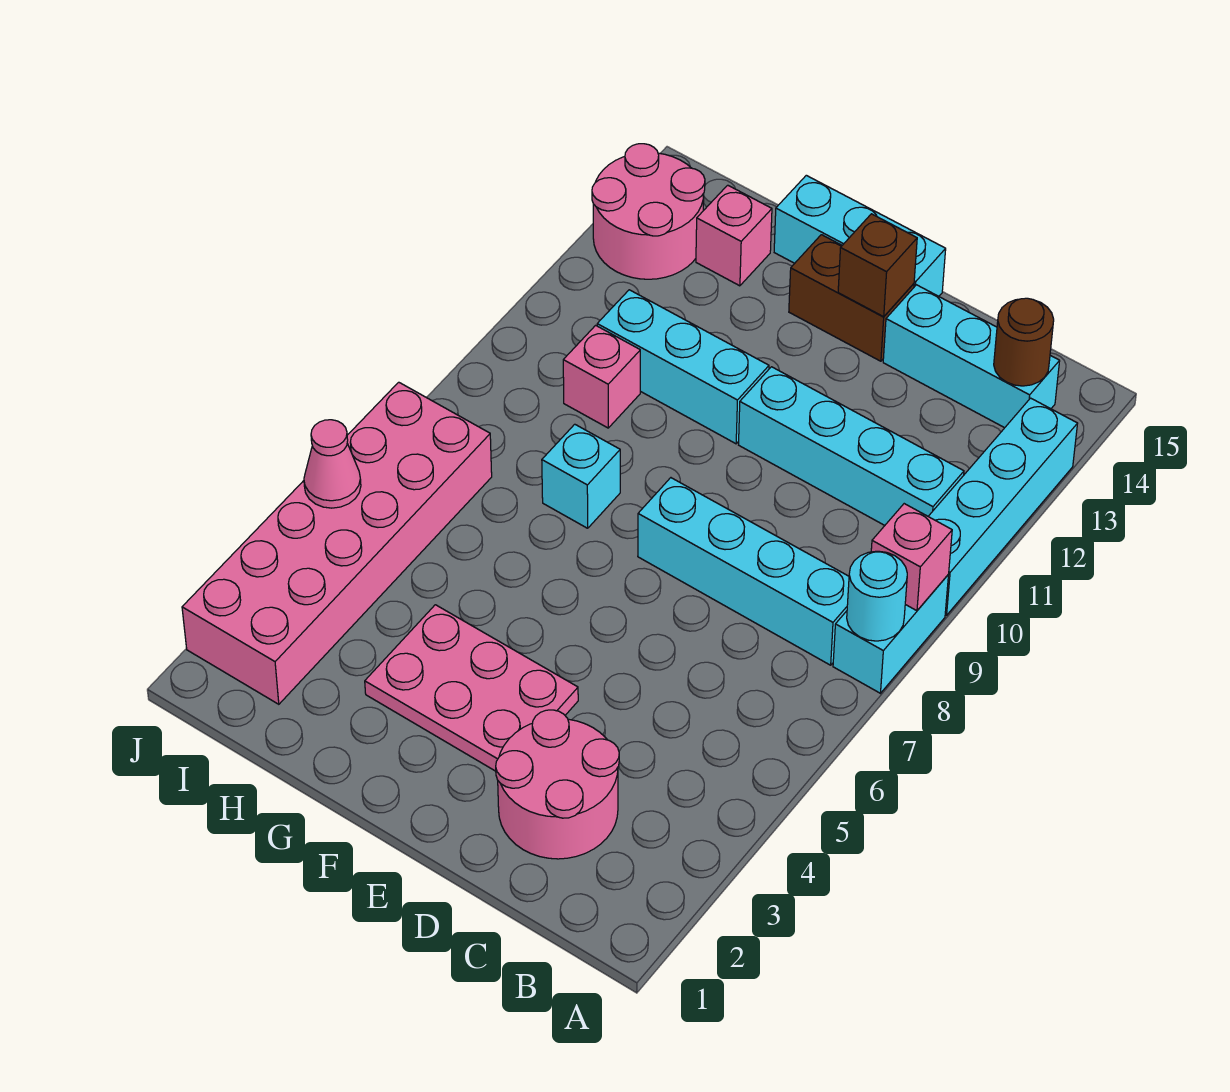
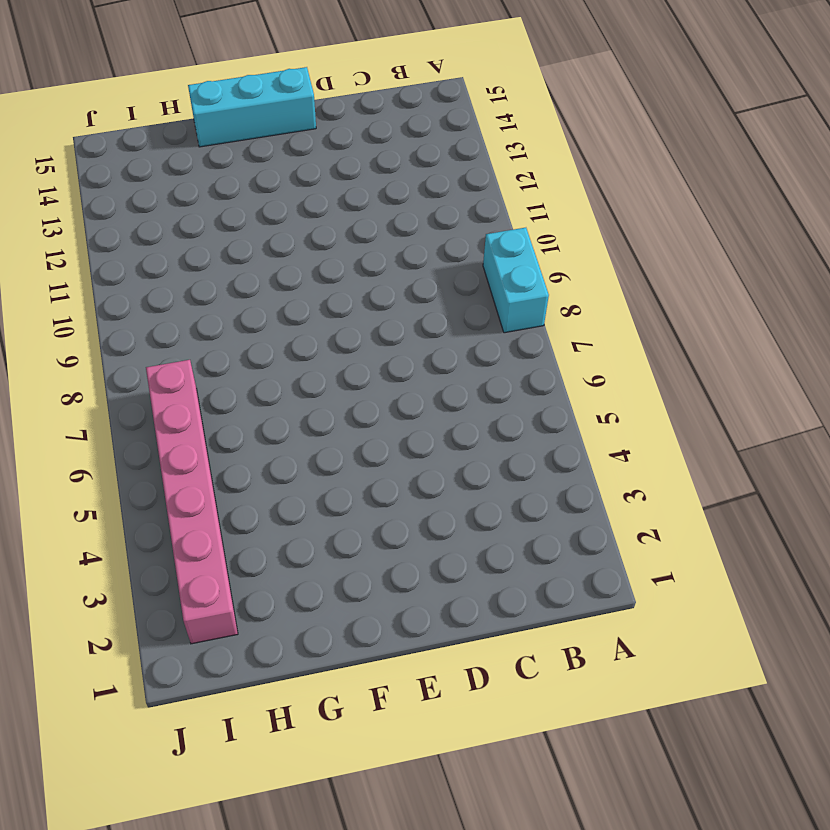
pink brick I2:I7 level 1 -> pink brick I2:J7 level 1
none -> cyan brick A10:A13 level 1
none -> cyan brick B8:E8 level 1
none -> cyan brick B11:E11 level 1

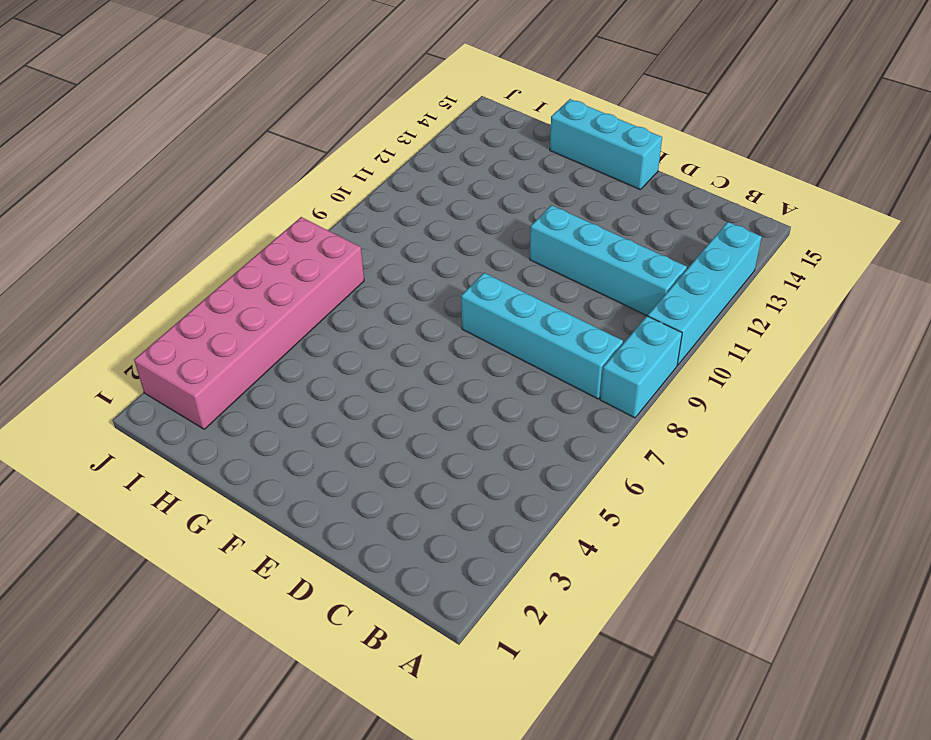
none -> cyan brick B14:D14 level 1
none -> pink round brick C2:D3 level 1
none -> pink plate E3:G4 level 1

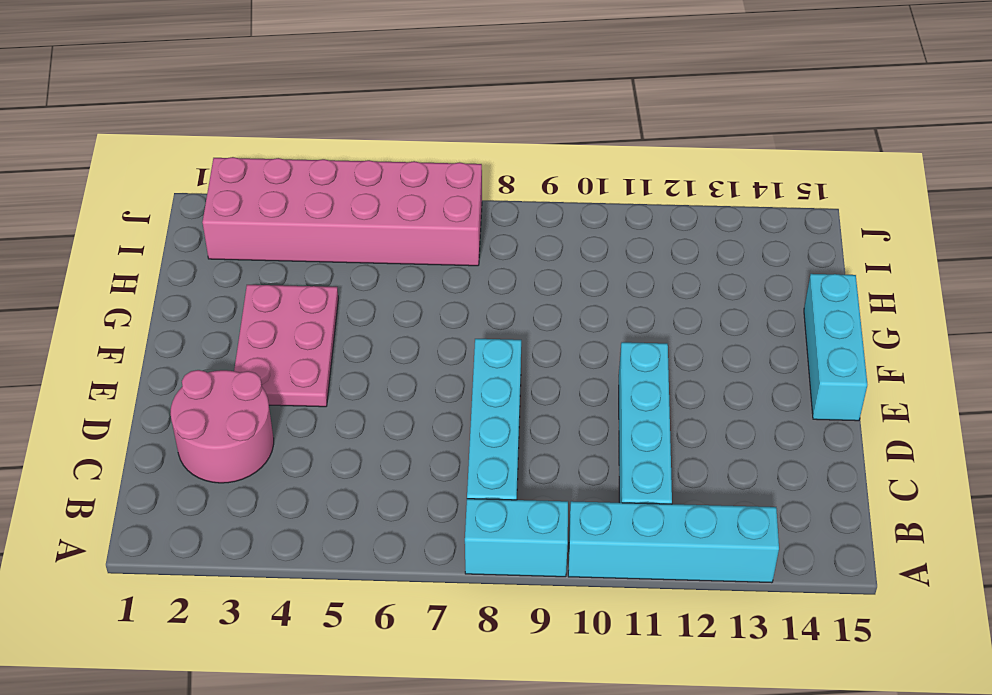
none -> cyan brick B14:D14 level 1
none -> brown brick E14:F14 level 1
none -> cyan brick F11:H11 level 1

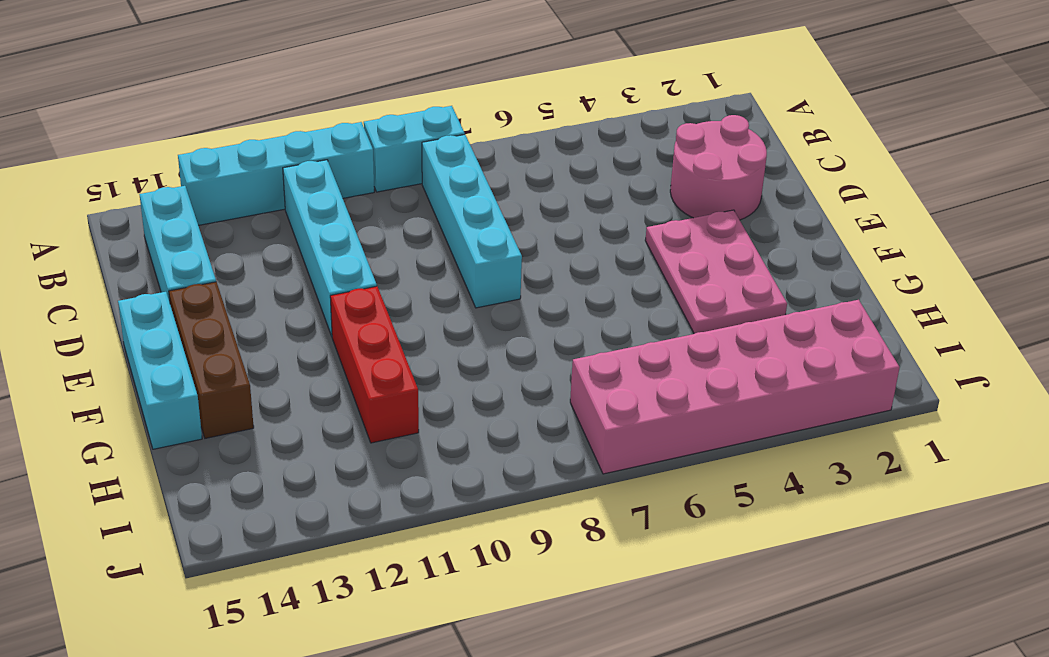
brown brick E14:G14 level 1 -> brown brick E14:F14 level 1
red brick F11:H11 level 1 -> cyan brick F11:H11 level 1
none -> cyan brick G8 level 1
none -> pink brick H10 level 1
none -> pink brick H14 level 1

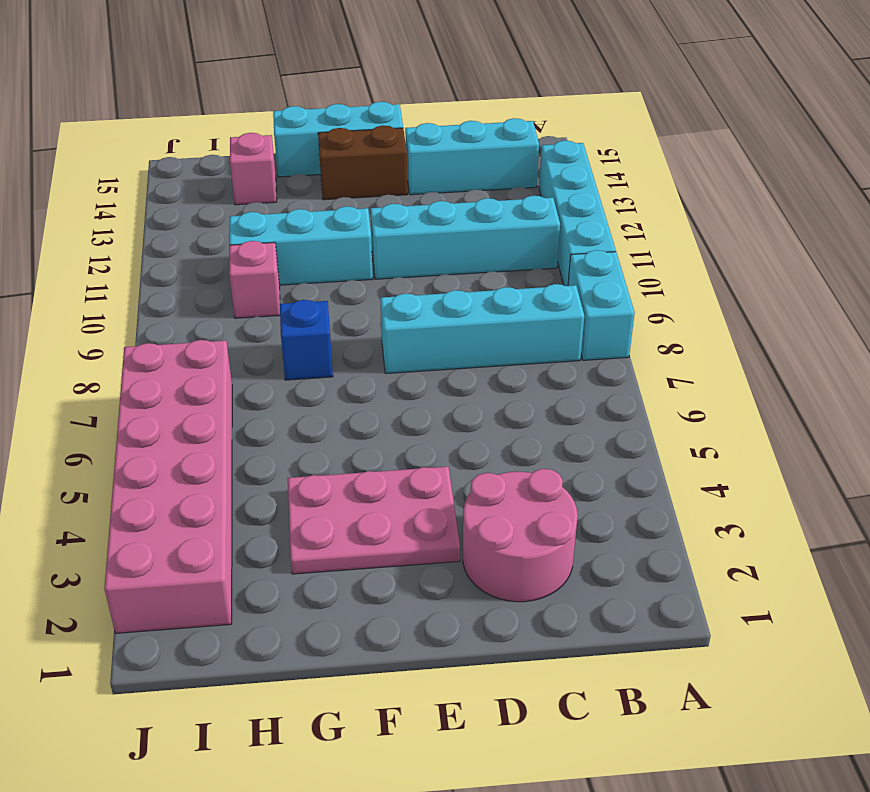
blue brick G8 level 1 -> cyan brick G8 level 1
none -> pink round brick I13:J14 level 1
none -> cyan round brick A8 level 2
none -> pink brick A9 level 2

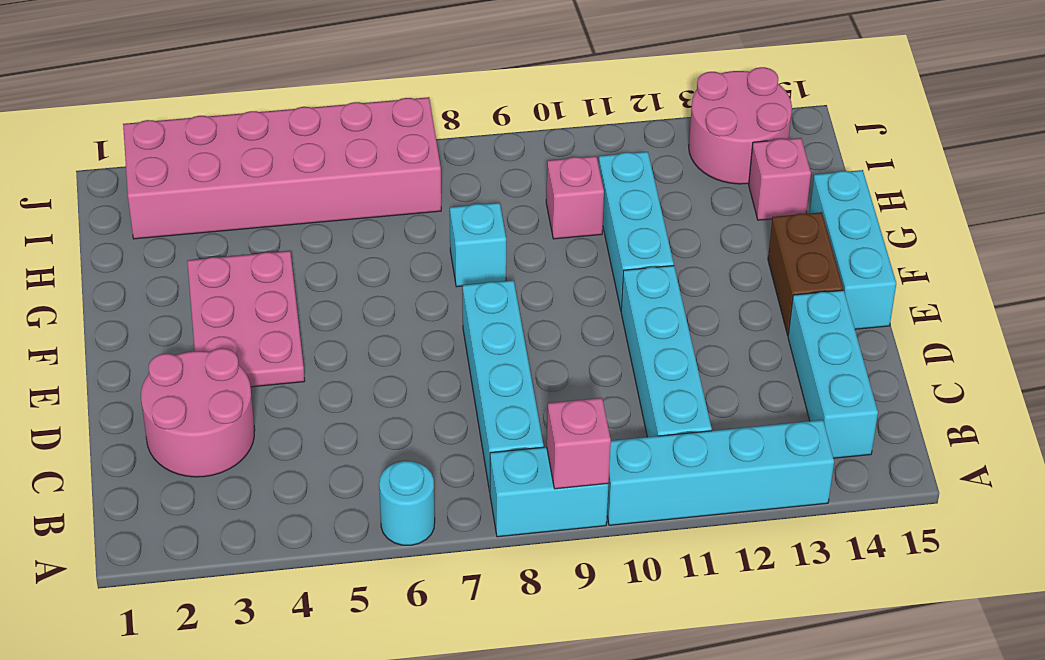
cyan round brick A6 level 1 -> cyan round brick A8 level 2
none -> brown round brick B14 level 2
none -> brown brick E14 level 2
none -> pink cone J5 level 2

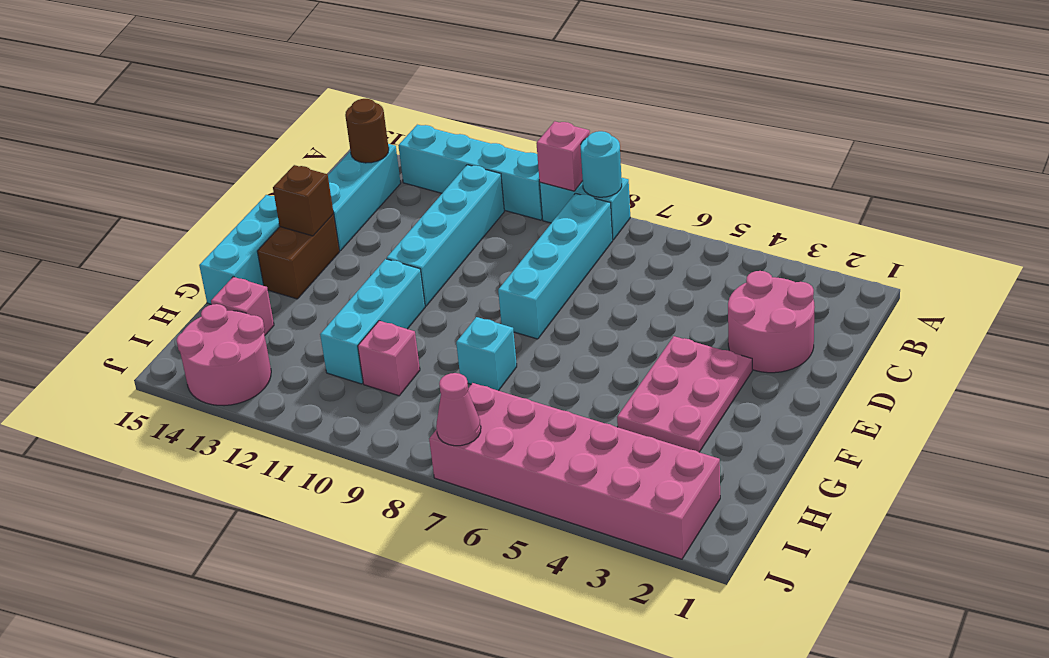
pink cone J7 level 2 -> pink cone J5 level 2

